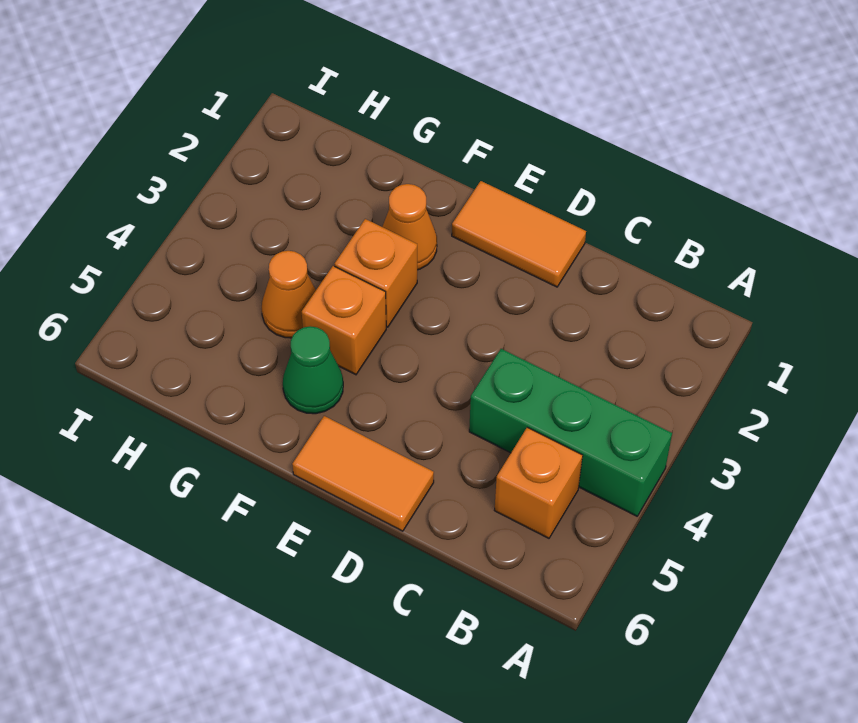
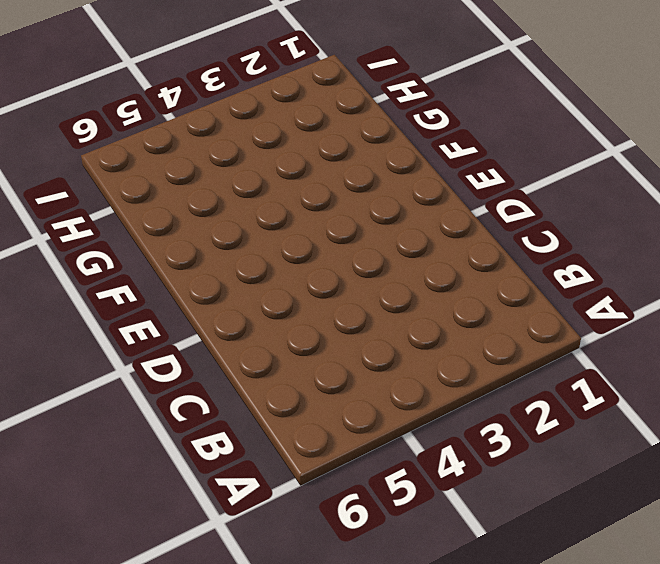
none -> green brick A4:C4 level 1
none -> orange brick B5 level 1

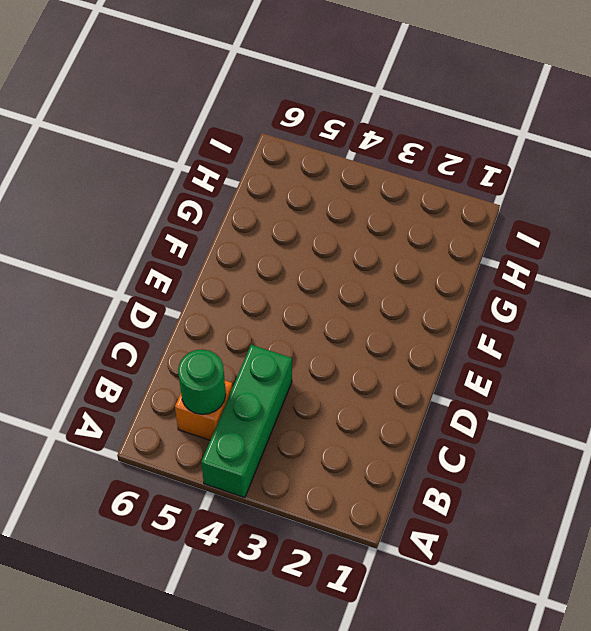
green round brick B5 level 2 -> none
none -> orange tile D1:E1 level 1
none -> orange tile D6:E6 level 1

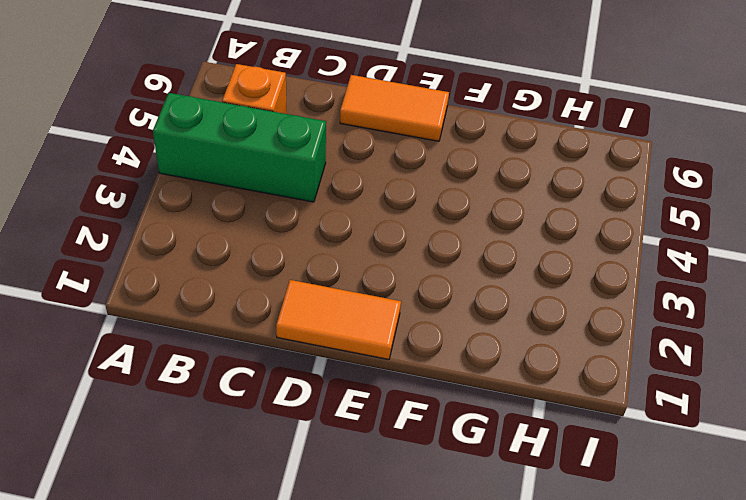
none -> orange cone F2 level 1
none -> orange brick F3 level 1

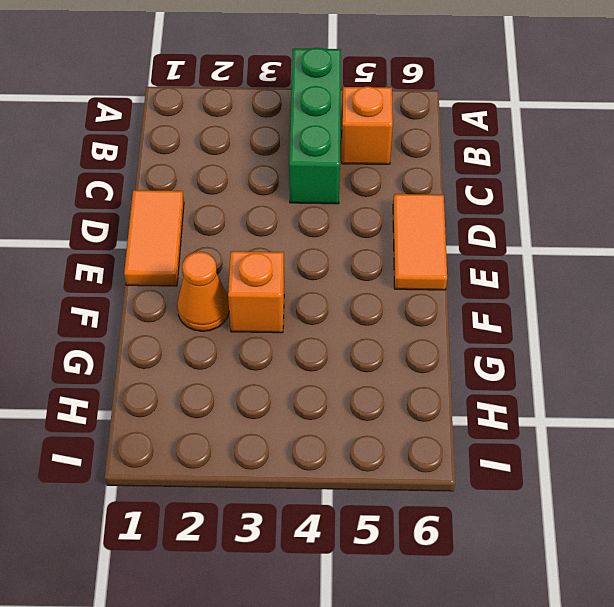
none -> orange brick F4 level 1
none -> green cone F5 level 1

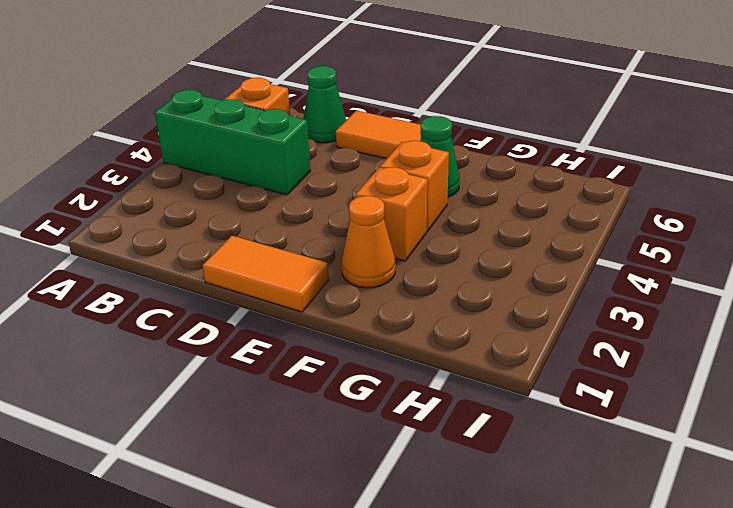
green cone C6 level 1 -> none
none -> orange cone G4 level 1

